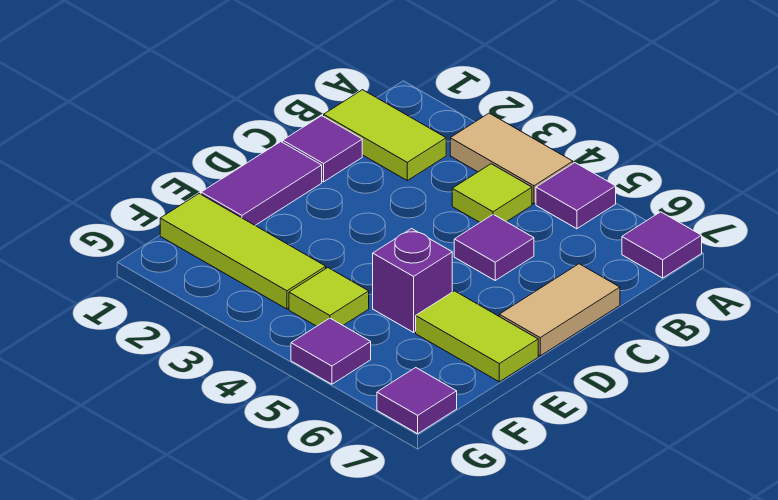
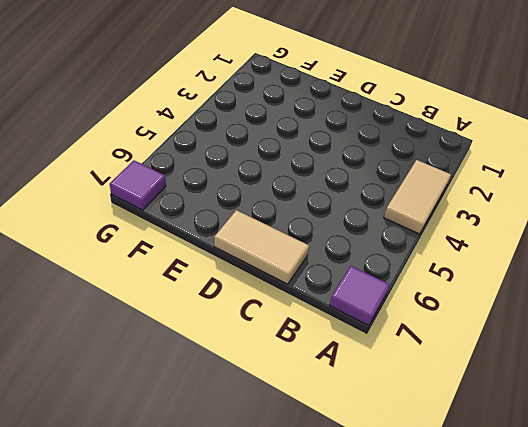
none -> purple tile A5 level 1
none -> lime tile B1:B2 level 1
none -> lime tile B4 level 1

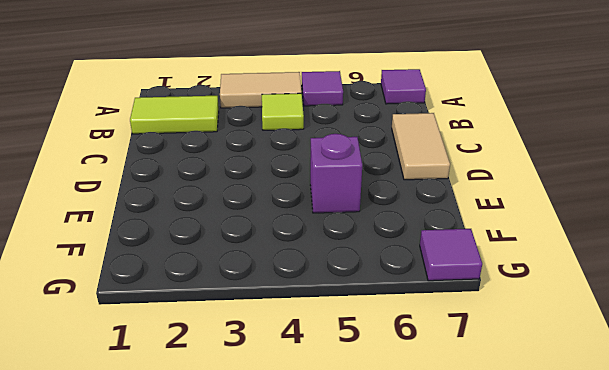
none -> purple tile C1 level 1
none -> purple tile C5 level 1
none -> purple tile D1:E1 level 1

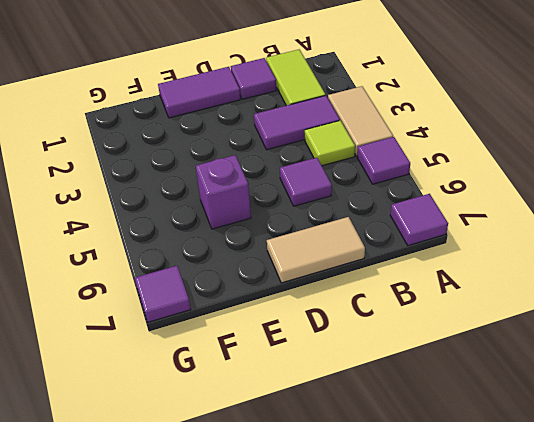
purple tile B3:C3 level 1 -> none
none -> lime tile E6:E7 level 1
none -> lime tile F1:F3 level 1
none -> lime tile F4 level 1

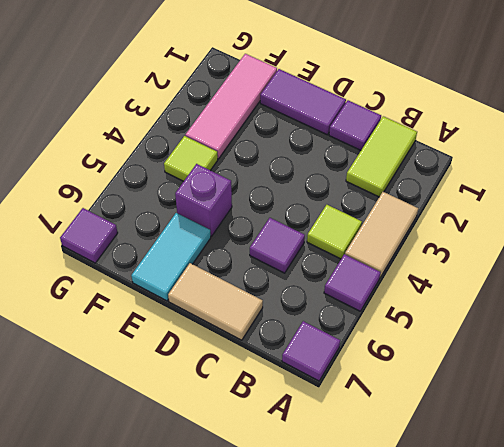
cyan tile E6:E7 level 1 -> lime tile E6:E7 level 1
pink tile F1:F3 level 1 -> lime tile F1:F3 level 1
none -> purple tile G5 level 1

